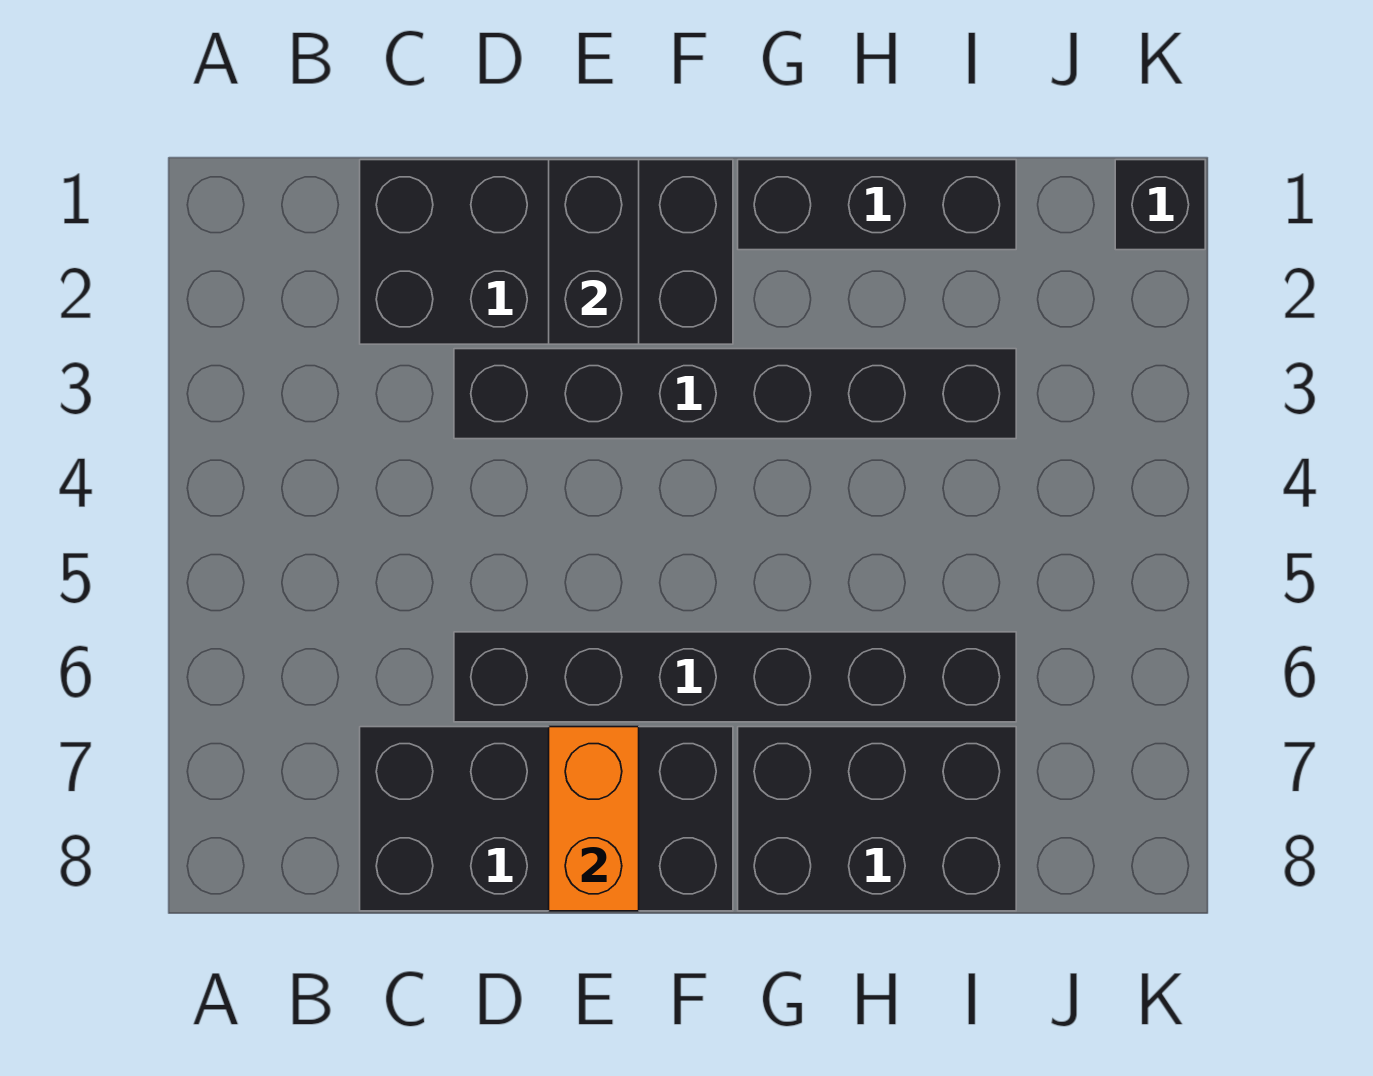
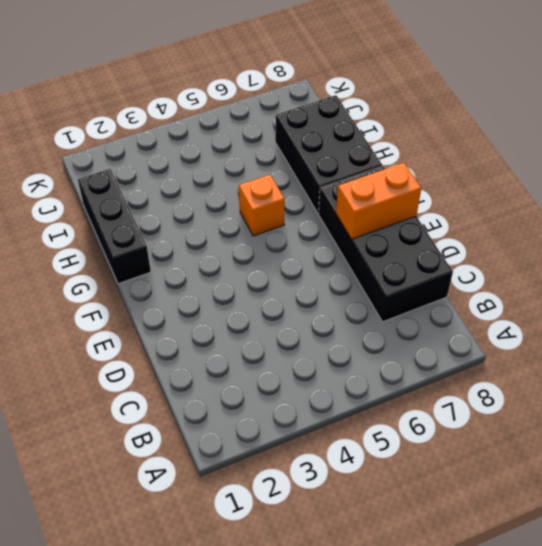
orange brick G5 level 1 -> none
none -> black brick C1:F2 level 1
none -> black brick D3:I3 level 1

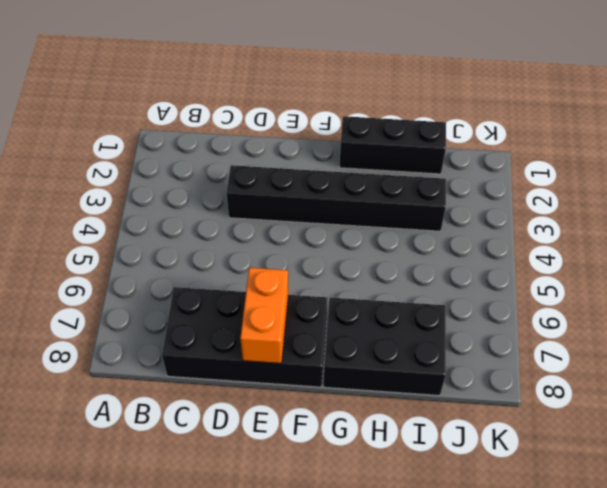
none -> black brick C1:F2 level 1
none -> black brick D6:I6 level 1

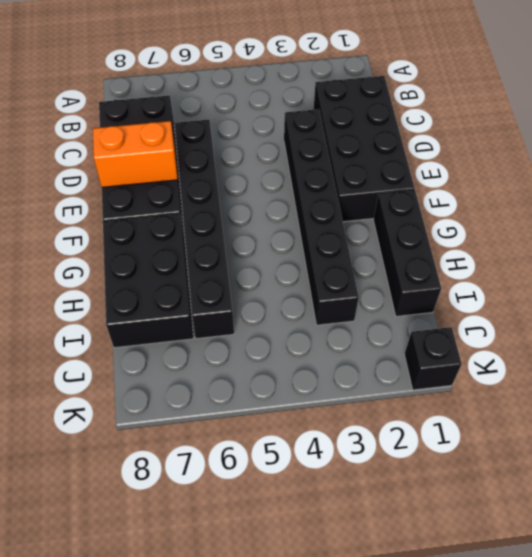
none -> black brick E1:E2 level 2

